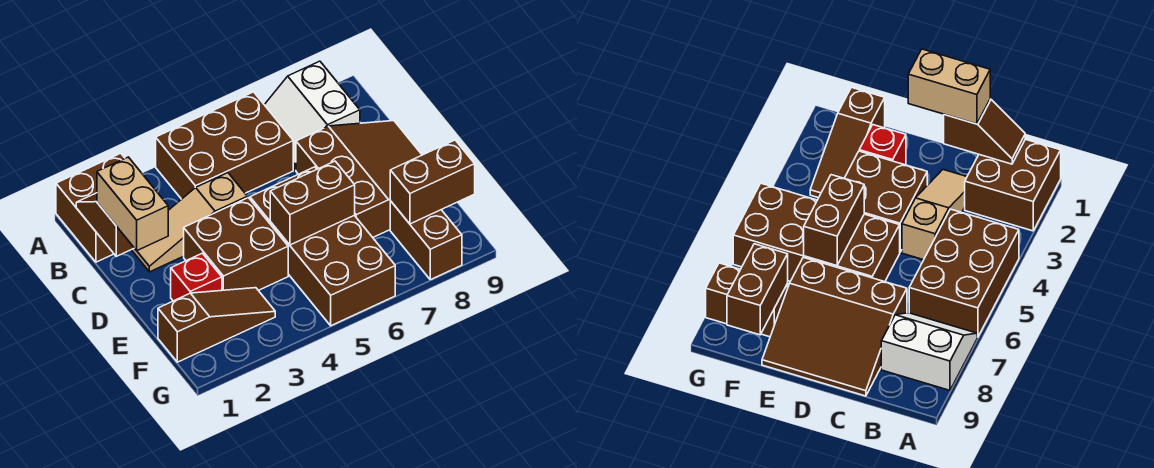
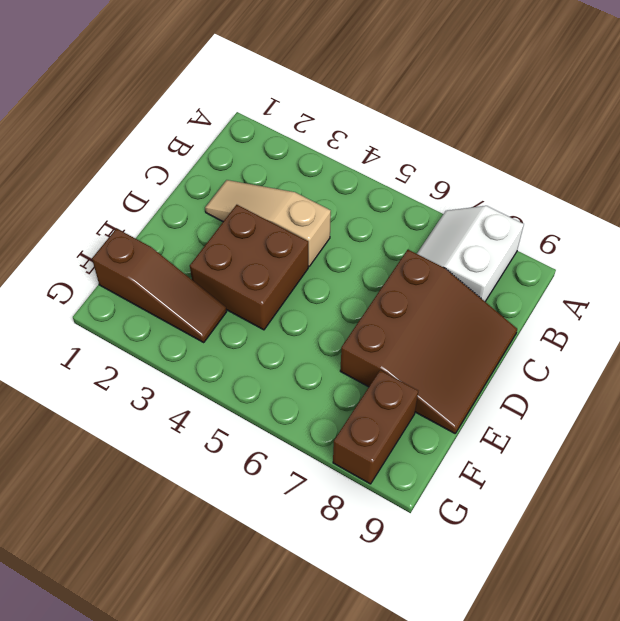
none -> brown brick A1:B2 level 1
none -> brown brick A4:B6 level 1
none -> brown brick D5:G6 level 1

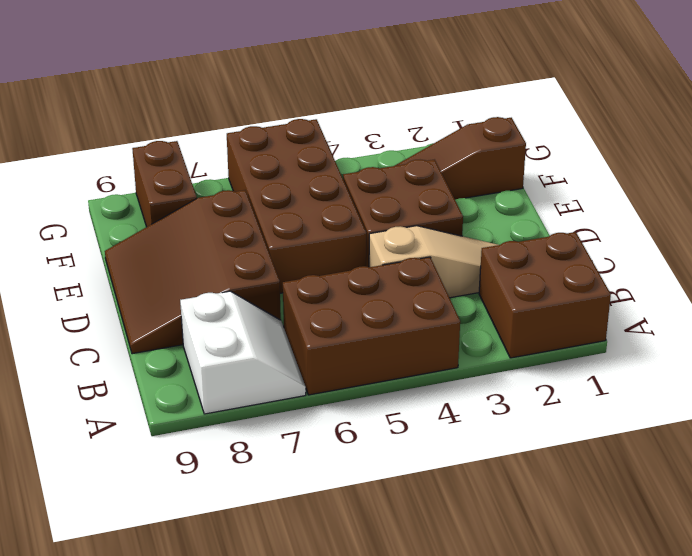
none -> red brick E2 level 1
none -> brown slope B1:C1 level 2 top C
none -> brown brick E5:E6 level 2

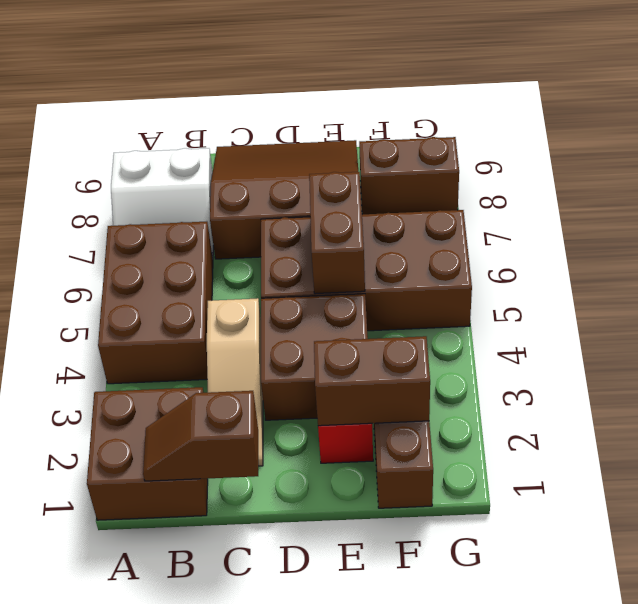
brown brick E2:F2 level 2 -> brown brick F8:F9 level 2
none -> tan brick C1:D1 level 3

